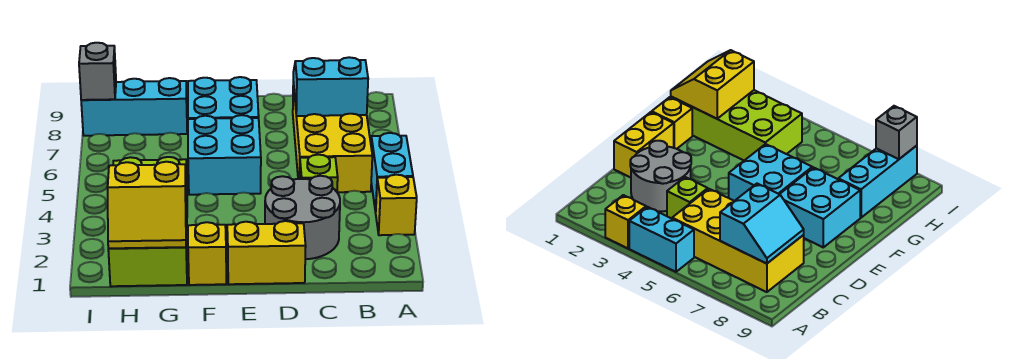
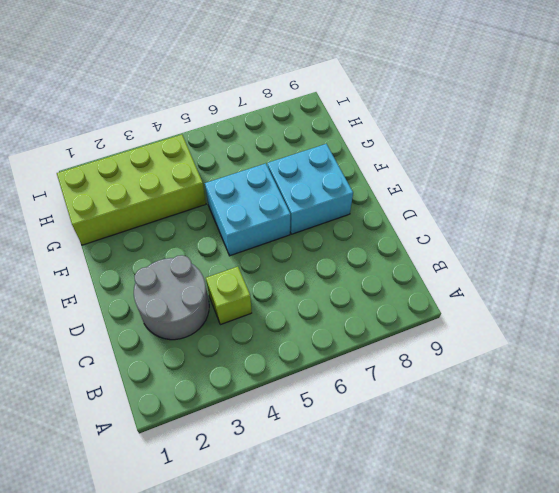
none -> yellow brick A3 level 1
none -> cyan brick A4:A5 level 1
none -> yellow brick B5:C8 level 1

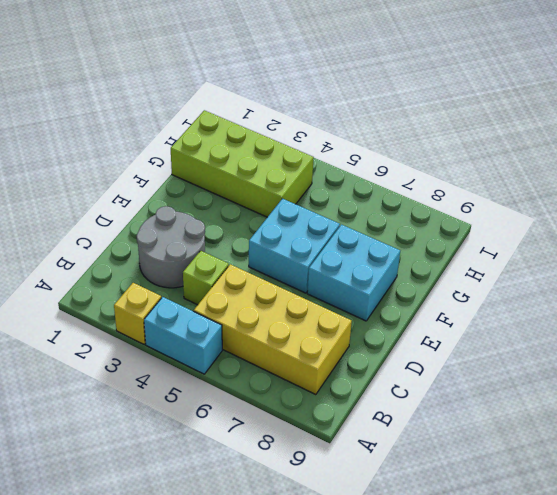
none -> yellow brick D1:E1 level 1
none -> yellow brick F1 level 1
none -> cyan brick G8:I8 level 1

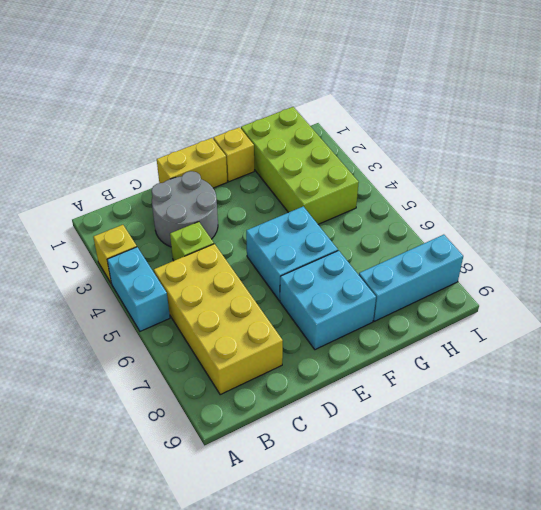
none -> cyan slope B7:C8 level 2 top 7
none -> yellow slope G1:H2 level 2 top 2
none -> grey brick I8 level 2

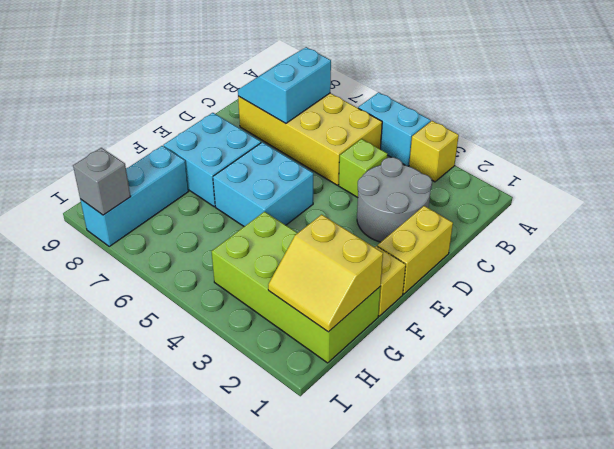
yellow slope G1:H2 level 2 top G -> yellow slope G1:H2 level 2 top 2

